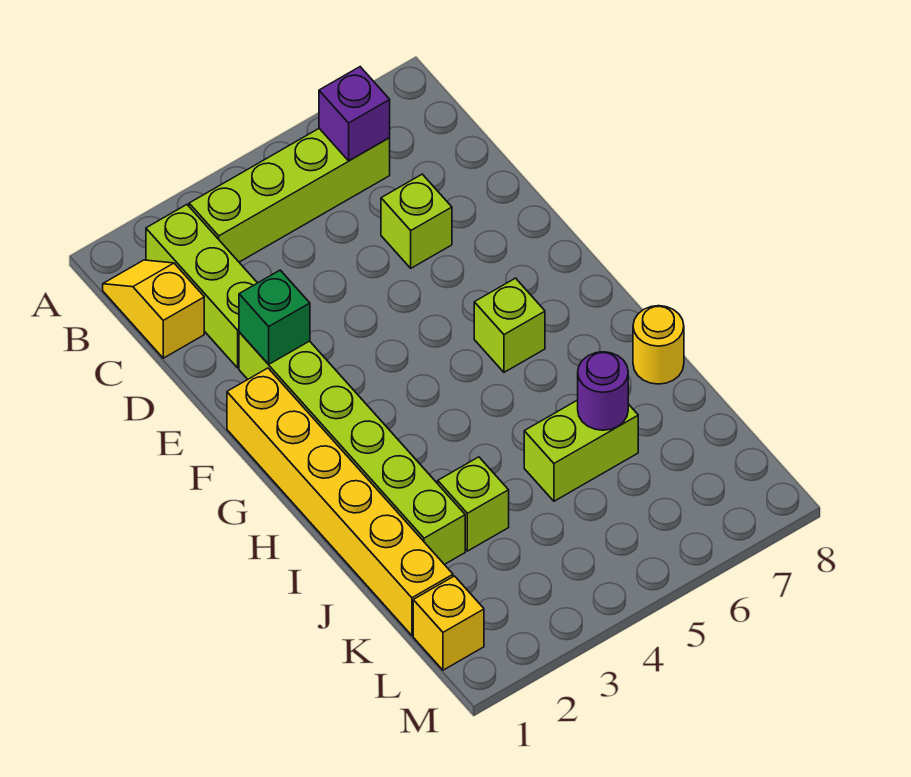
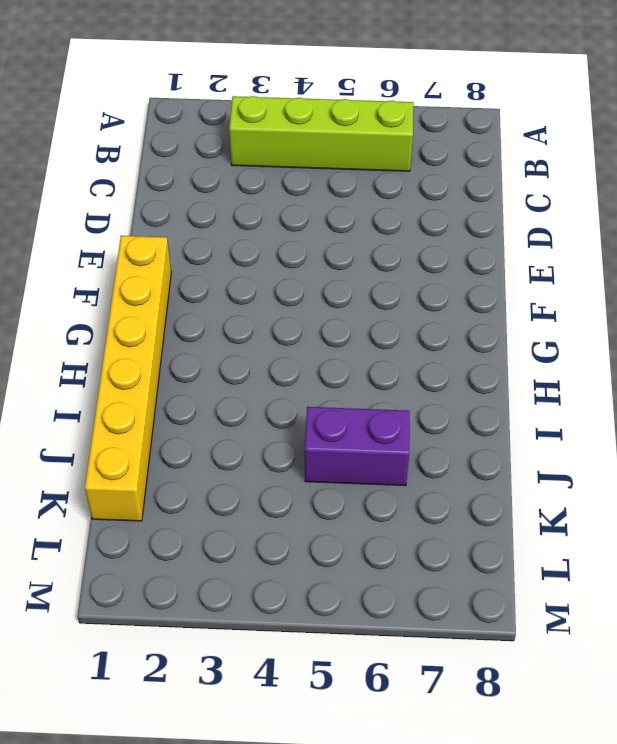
purple brick J5:J6 level 1 -> lime brick J5:J6 level 1
none -> yellow slope B1:C1 level 1 top C
none -> lime brick B2:D2 level 1
none -> lime brick D6 level 1

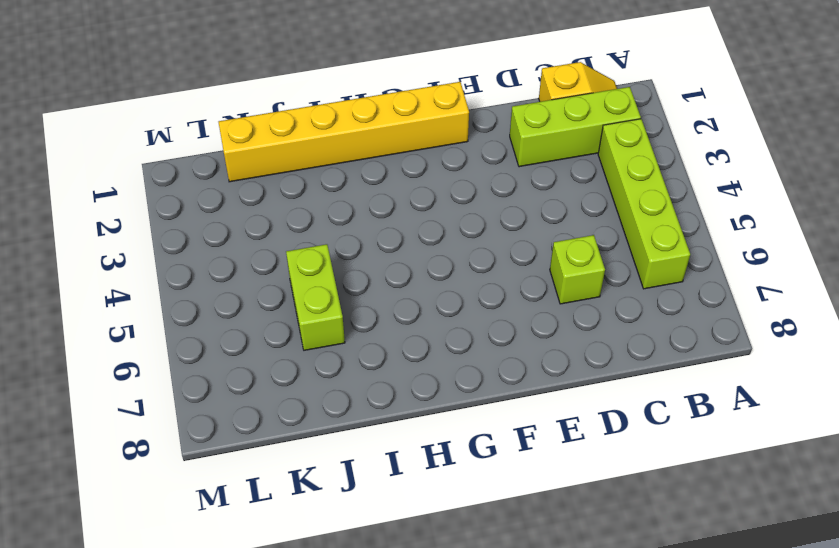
none -> lime brick E2:J2 level 1
none -> lime brick G6 level 1
none -> yellow round brick I8 level 1

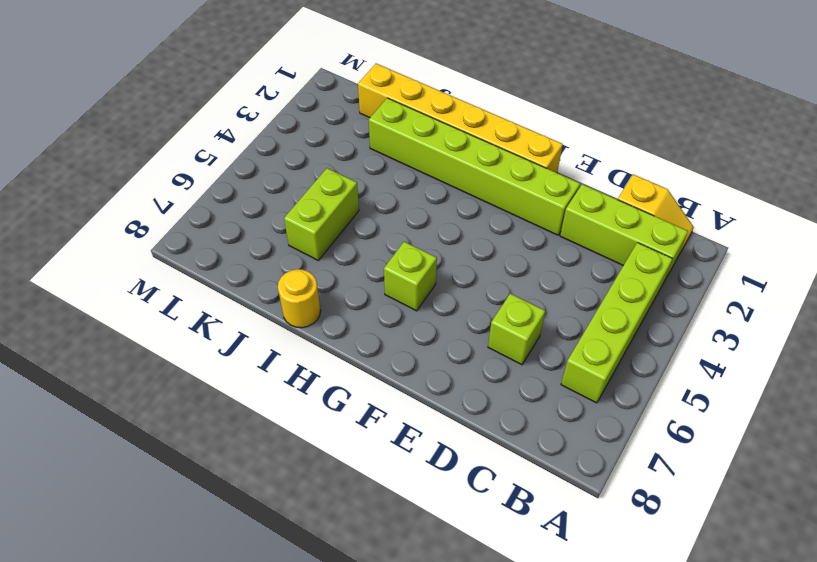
none -> lime brick J3 level 1
none -> yellow brick L1 level 1
none -> purple brick B6 level 2

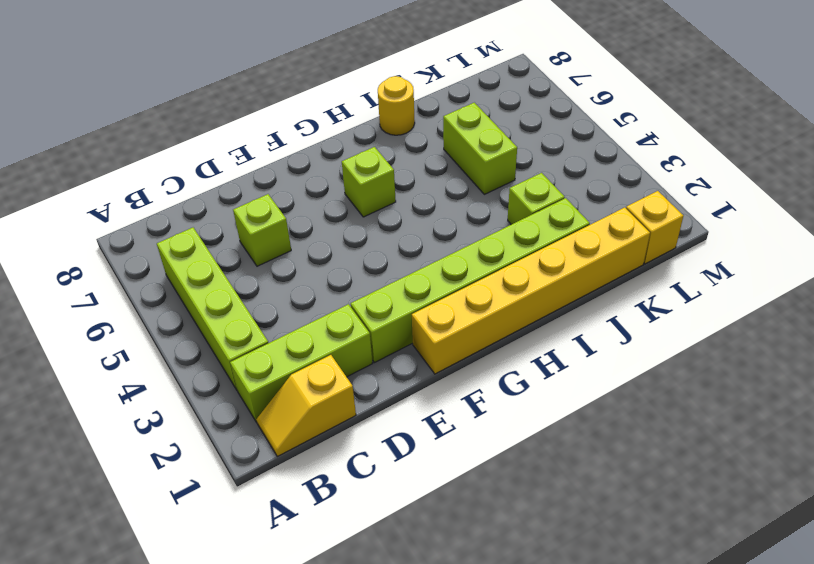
none -> purple brick B6 level 2
none -> green brick E2 level 2
none -> purple round brick J6 level 2

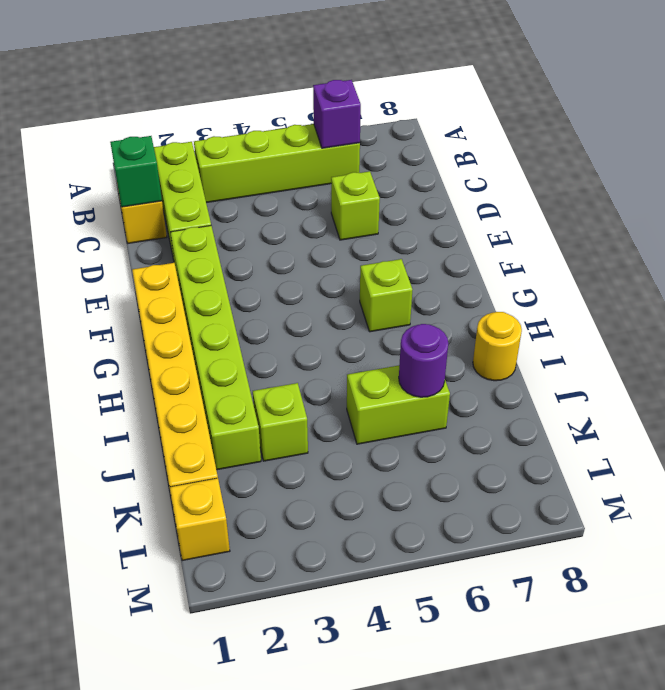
green brick C1 level 2 -> green brick E2 level 2

